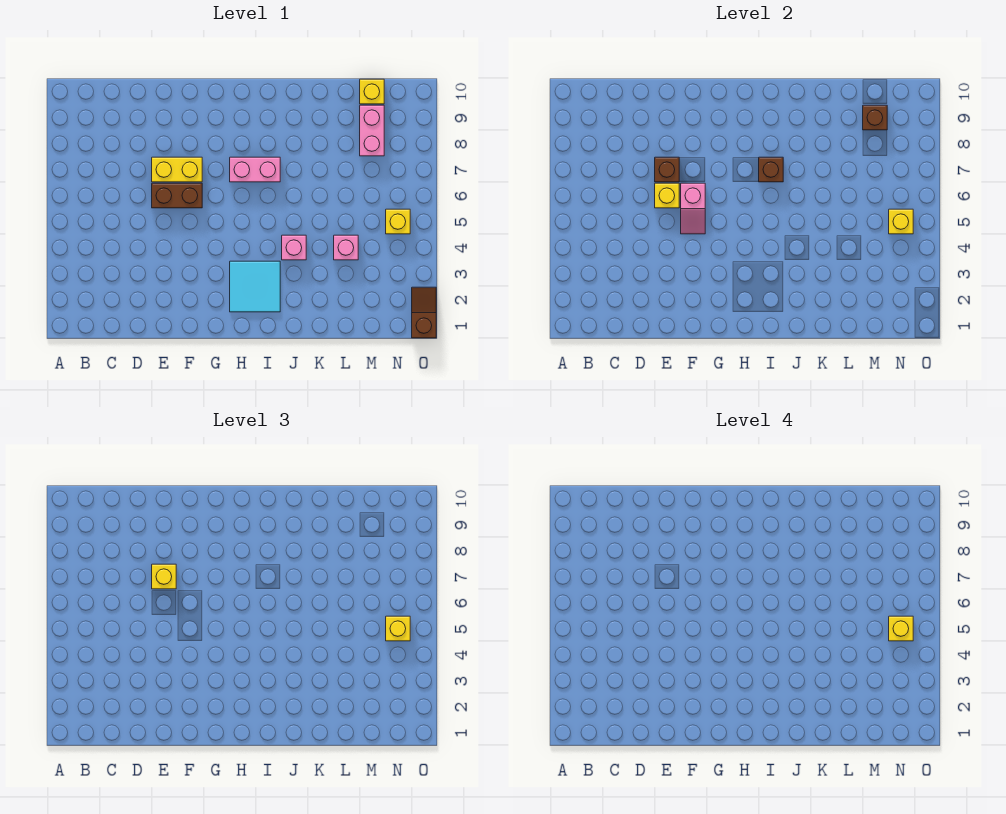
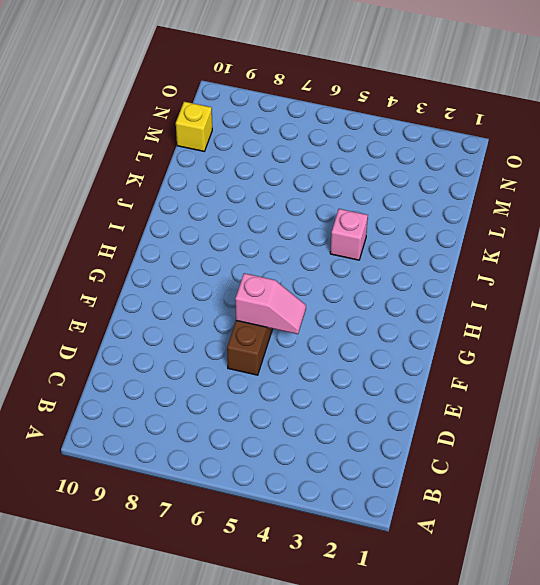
none -> yellow brick E7:F7 level 1
none -> cyan tile H2:I3 level 1
none -> pink brick H7:I7 level 1

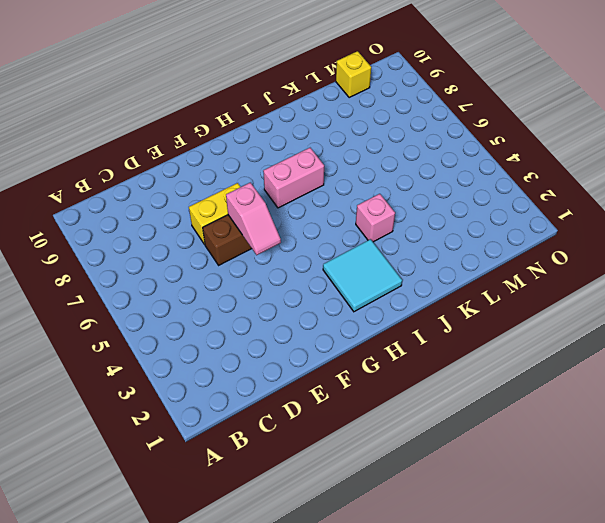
none -> pink brick L4 level 1
none -> pink brick M8:M9 level 1
none -> yellow brick N5 level 1

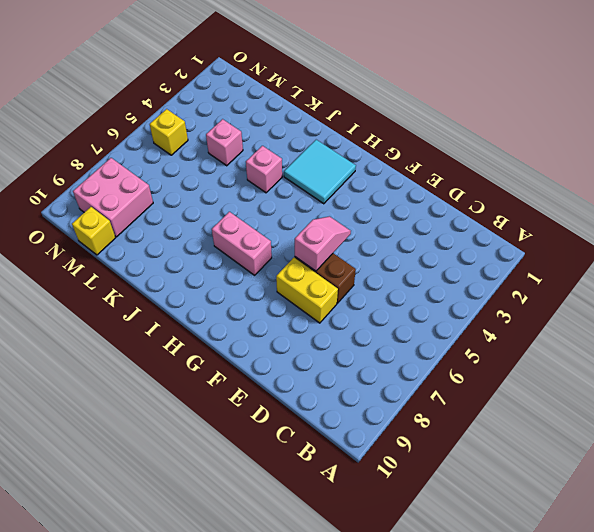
pink brick M8:N9 level 1 -> pink brick M8:M9 level 1
none -> brown slope O1:O2 level 1 top 1
none -> yellow brick E6 level 2
none -> brown brick E7 level 2

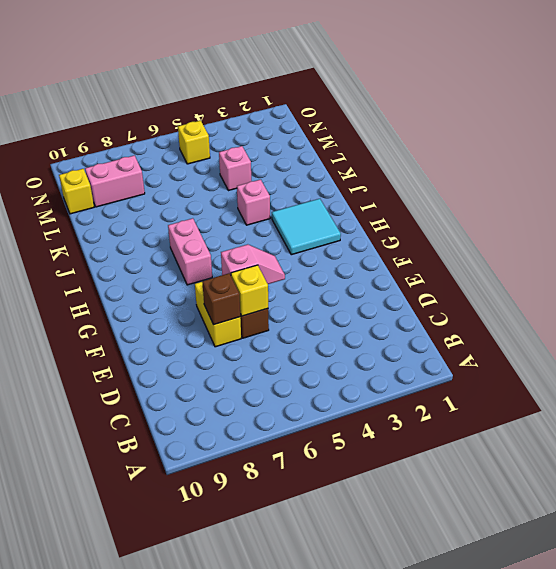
none -> brown slope O1:O2 level 1 top 1
none -> brown brick I7 level 2
none -> brown brick M9 level 2

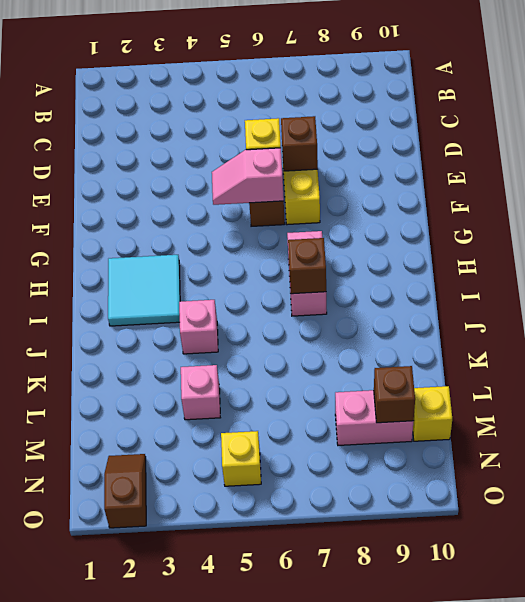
brown slope N2:O2 level 1 top O -> brown slope O1:O2 level 1 top 1
none -> yellow brick N5 level 2
none -> yellow brick E7 level 3
none -> yellow brick N5 level 3

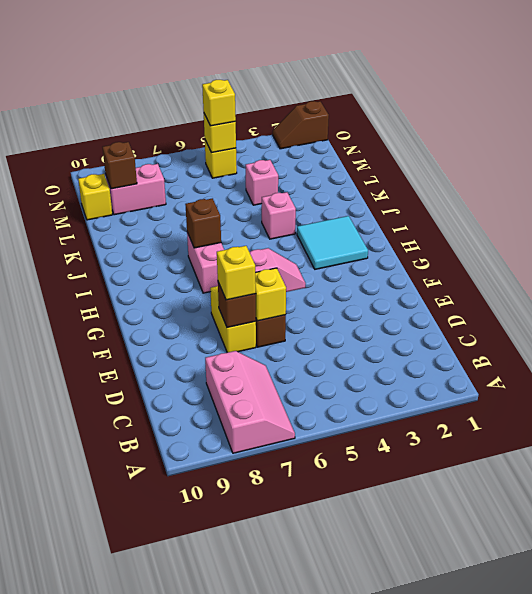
pink slope A7:C8 level 1 top 8 -> none
none -> yellow brick N5 level 4

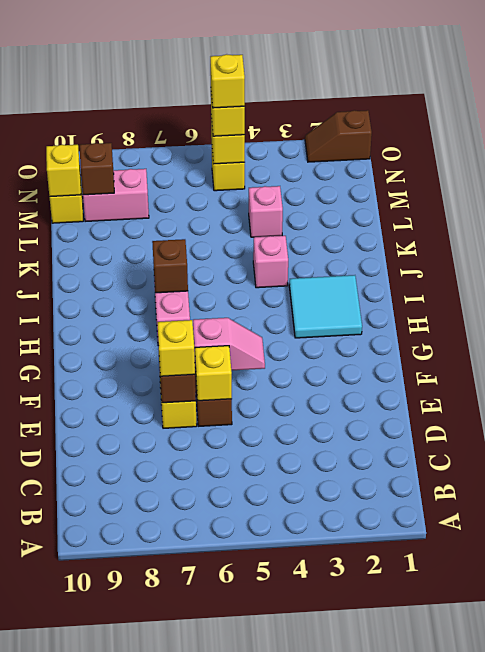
yellow brick M10 level 2 -> none

